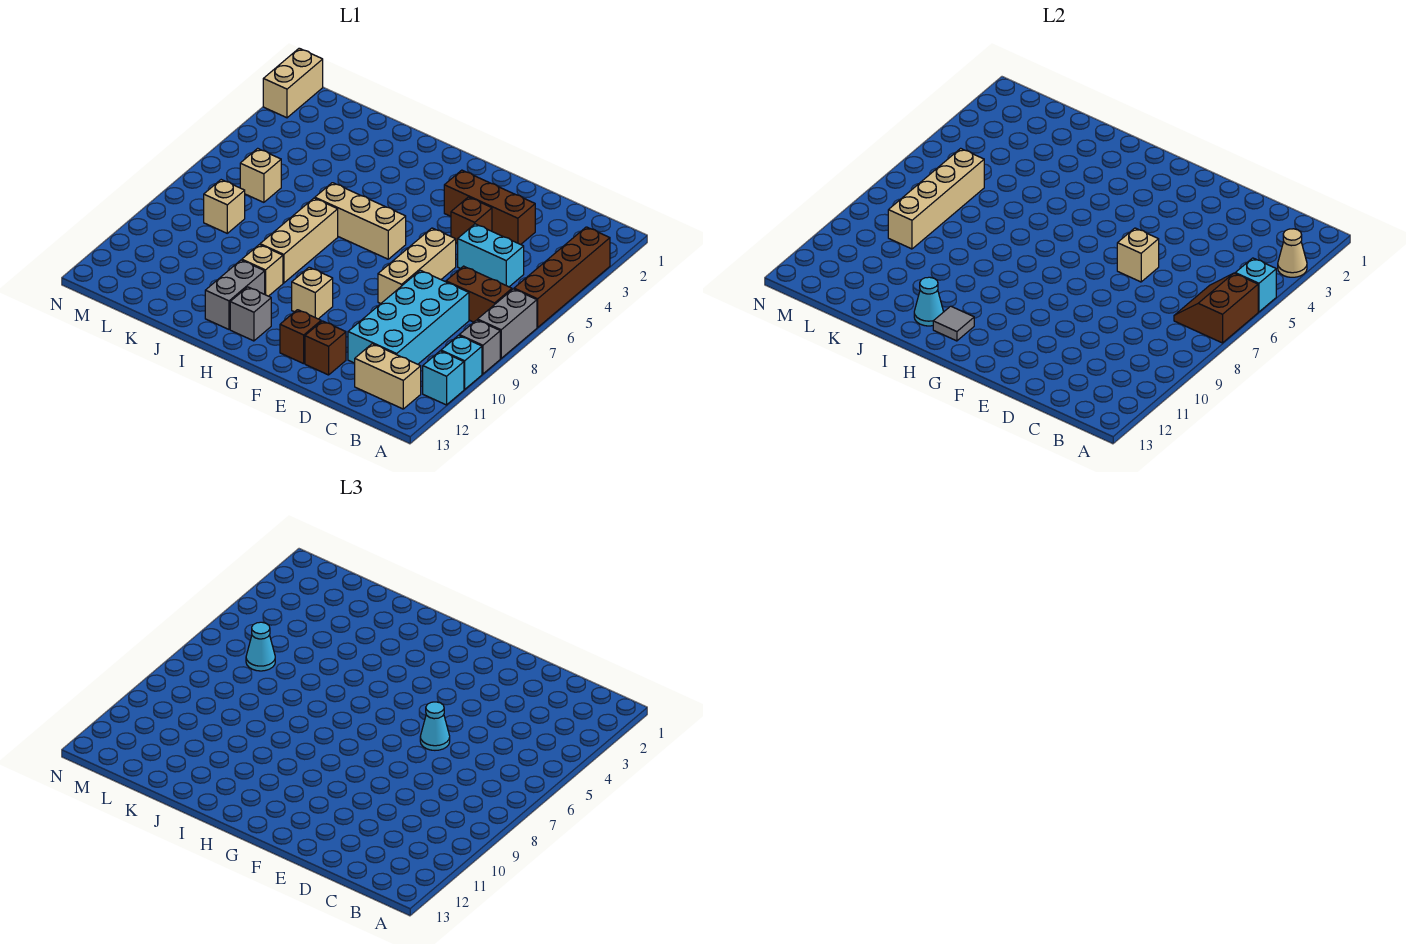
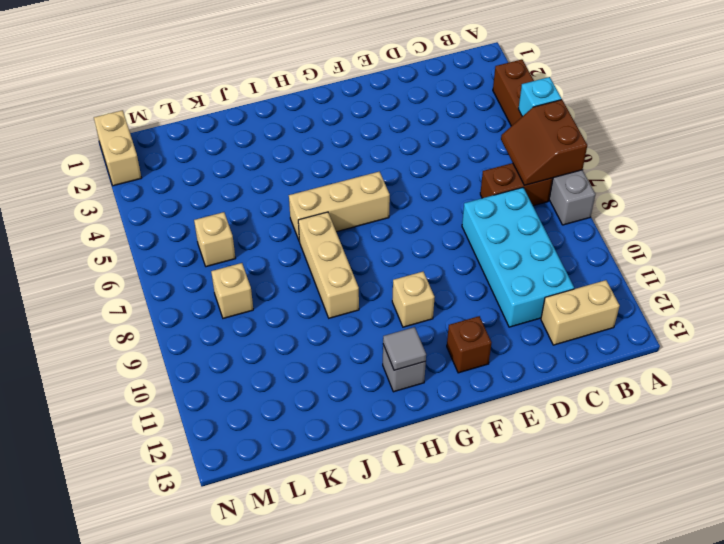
none -> grey brick A9 level 1
none -> cyan brick A10 level 1
none -> cyan brick A11 level 1
none -> cyan brick C5:D5 level 1

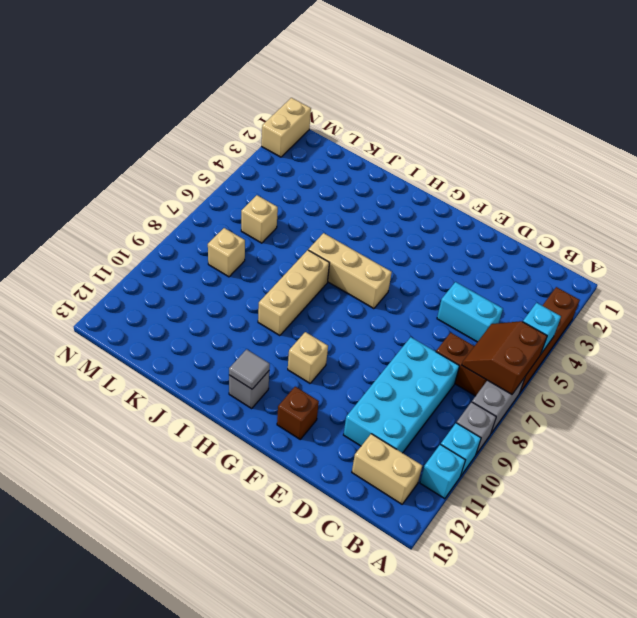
none -> brown brick D3:F3 level 1
none -> brown brick E4 level 1
none -> tan brick E6:E8 level 1
none -> brown brick E12 level 1

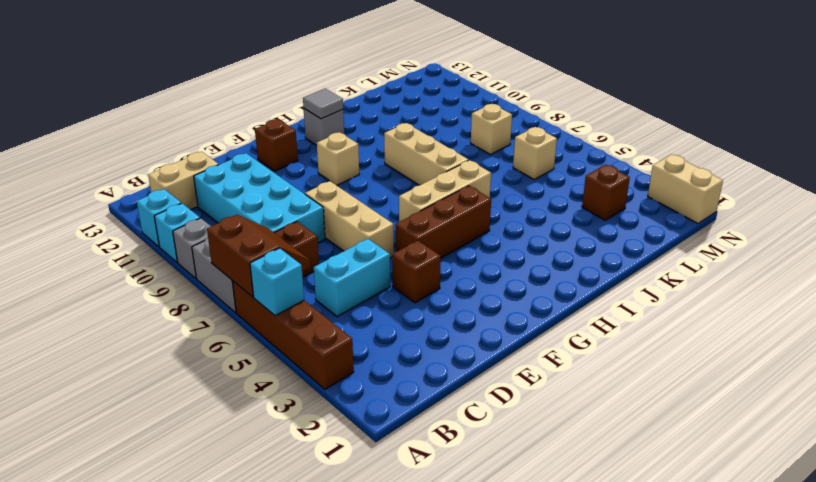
brown brick F5:H5 level 1 -> brown brick D3:F3 level 1
brown brick L3 level 1 -> brown brick E12 level 1
none -> tan brick I10 level 1
none -> grey brick I11:I12 level 1
none -> tan cone A3 level 2
none -> tan brick E6 level 2

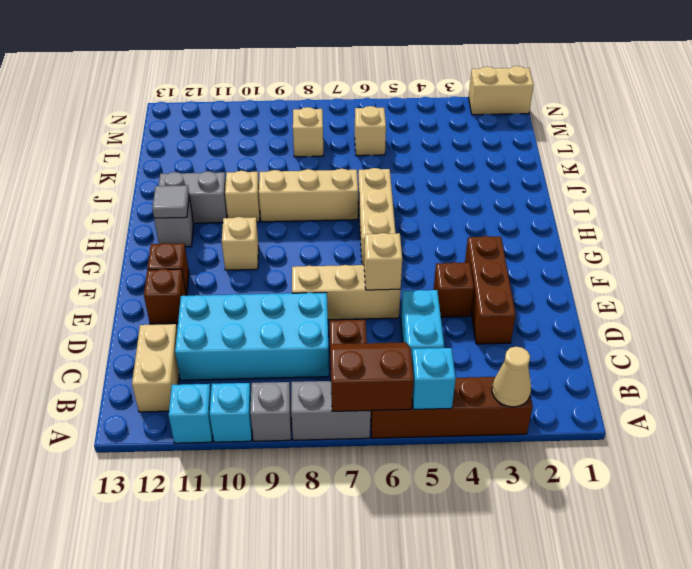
none -> cyan cone I12 level 2
none -> tan brick L6:L9 level 2
none -> cyan cone E6 level 3
none -> cyan cone L6 level 3

